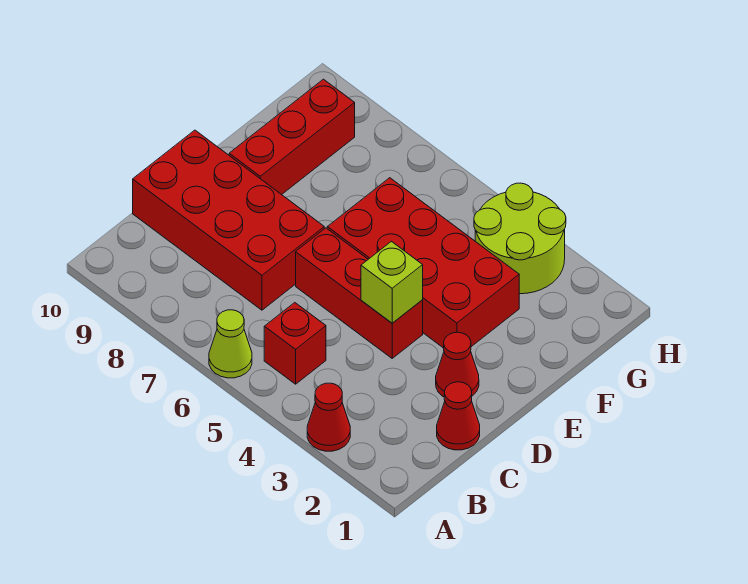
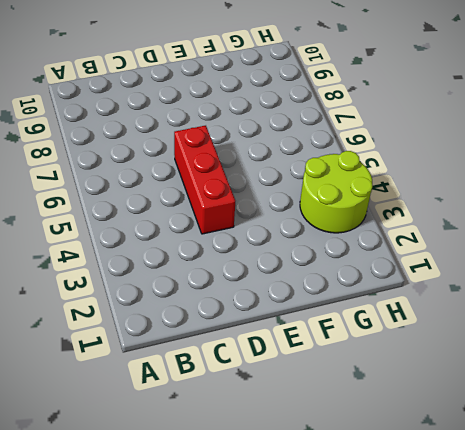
none -> red cone A3 level 1
none -> lime cone A6 level 1

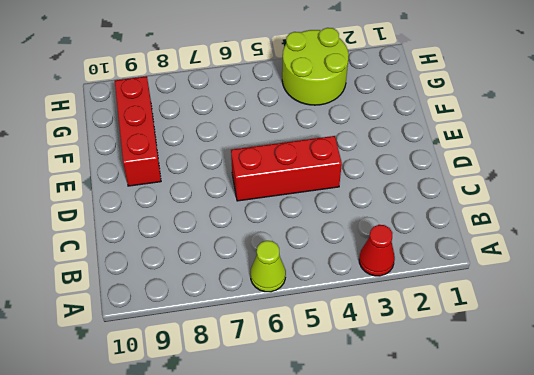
none -> red brick B5 level 1
none -> red cone C1 level 1

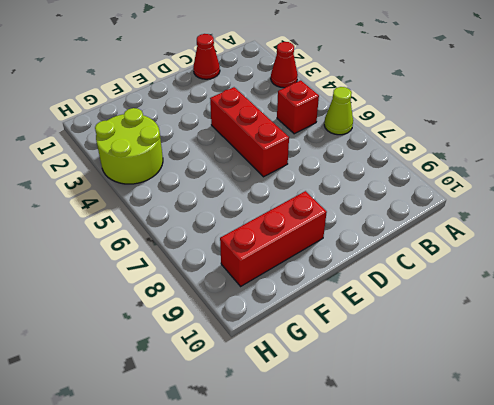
none -> red brick C7:D10 level 1
none -> red cone D2 level 1

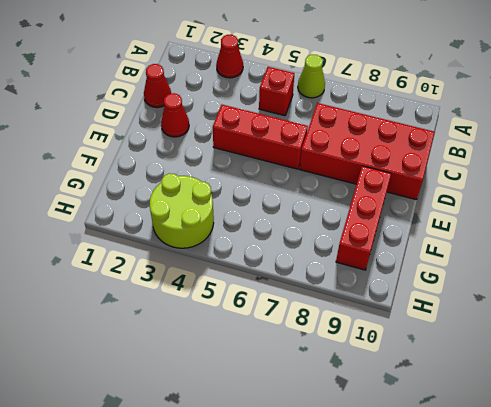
none -> red brick E3:F6 level 1
none -> lime brick D4 level 2

